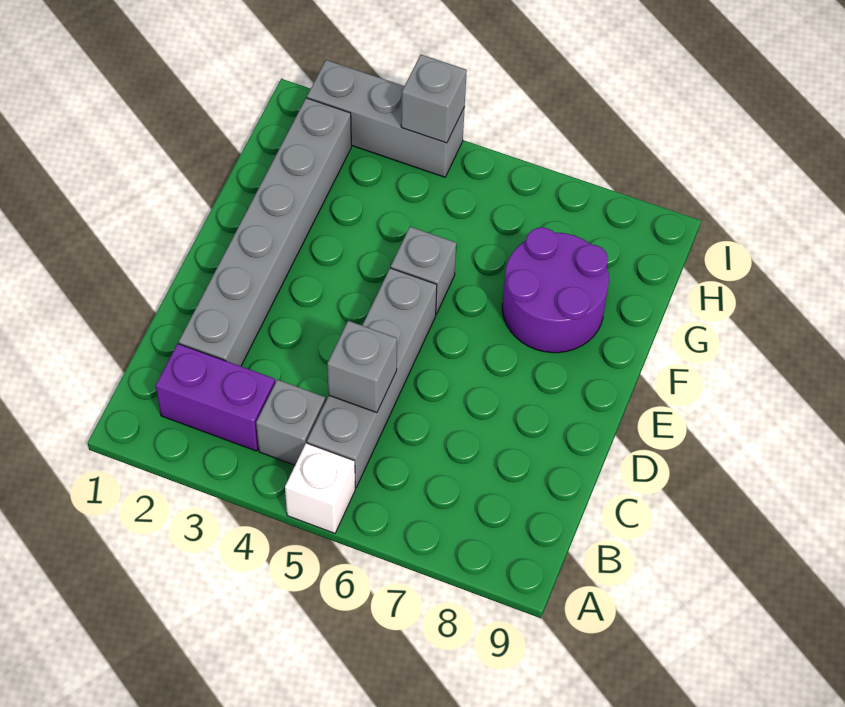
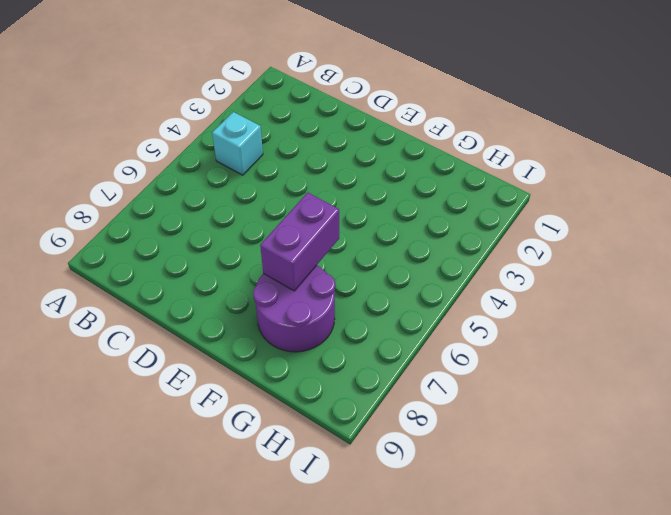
cyan brick B4 level 1 -> grey brick B4 level 1
purple brick F6:F7 level 2 -> purple brick B2:B3 level 1
none -> white brick A5 level 1
none -> grey brick B5:E5 level 1

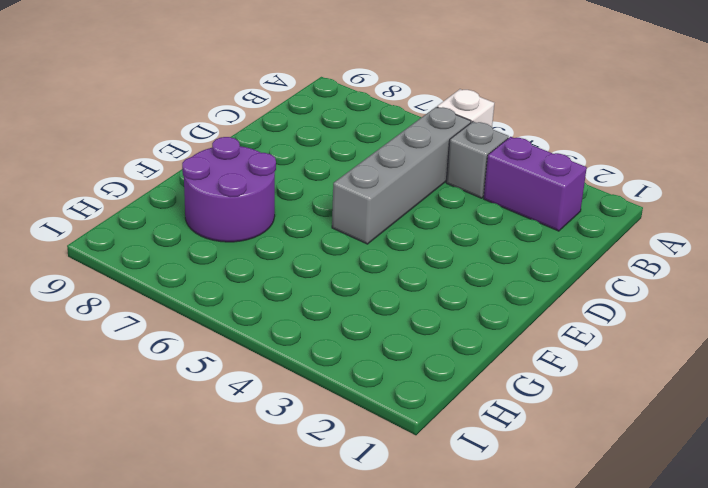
none -> grey brick C2:H2 level 1
none -> grey brick F5 level 1

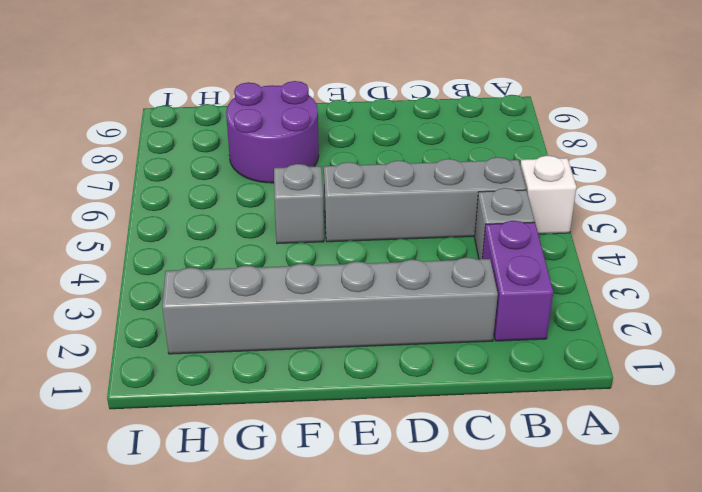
none -> grey brick I2:I4 level 1
none -> grey brick C5 level 2

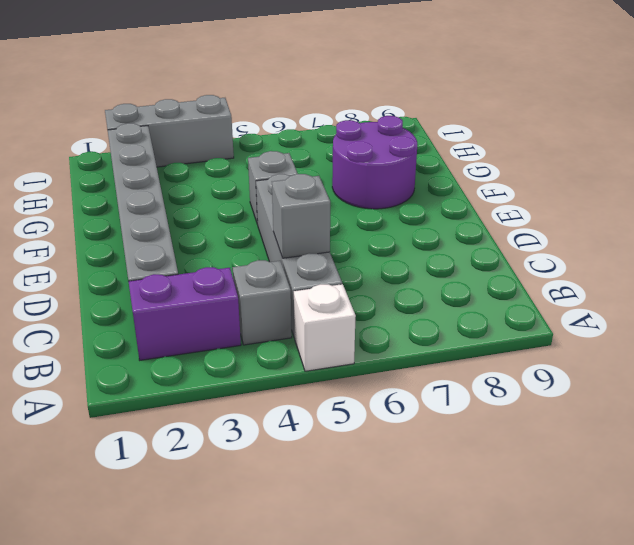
none -> grey brick I4 level 2

